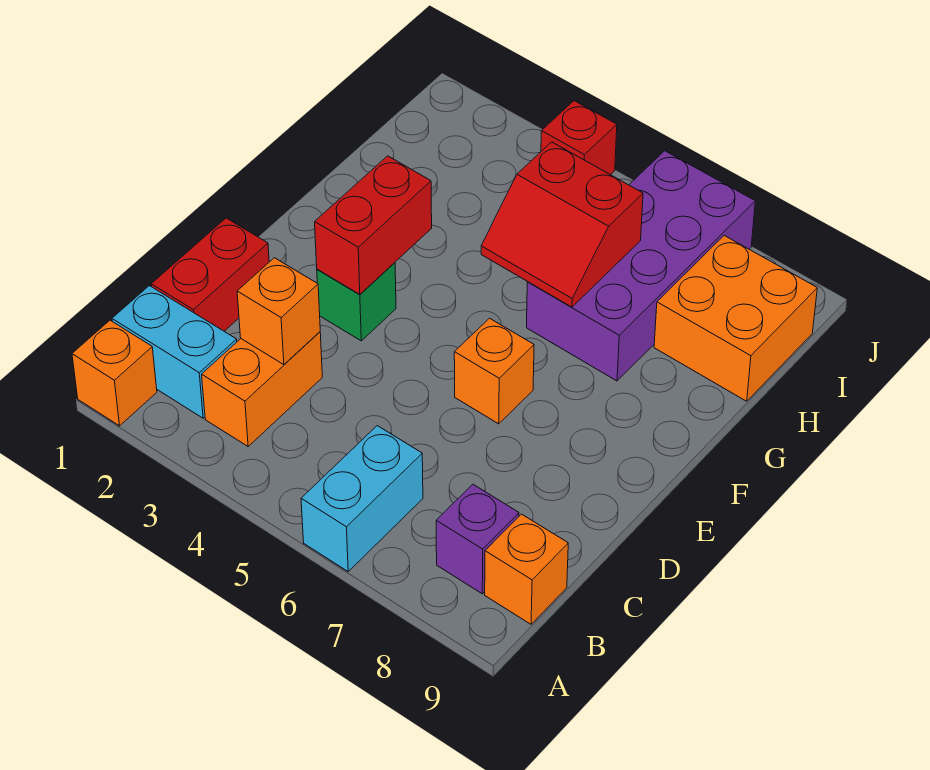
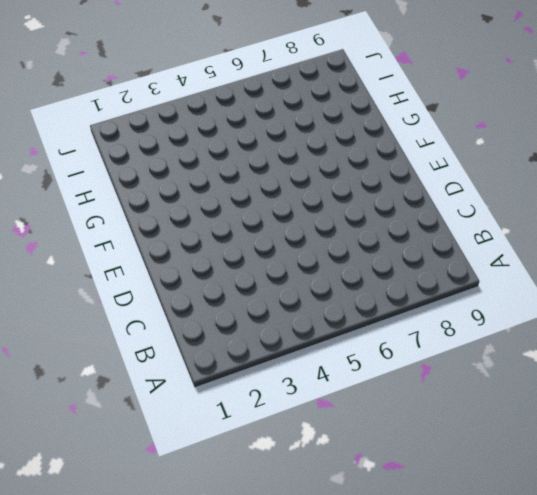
none -> orange brick A1 level 1
none -> cyan brick A6:B6 level 1
none -> cyan brick B1:B2 level 1

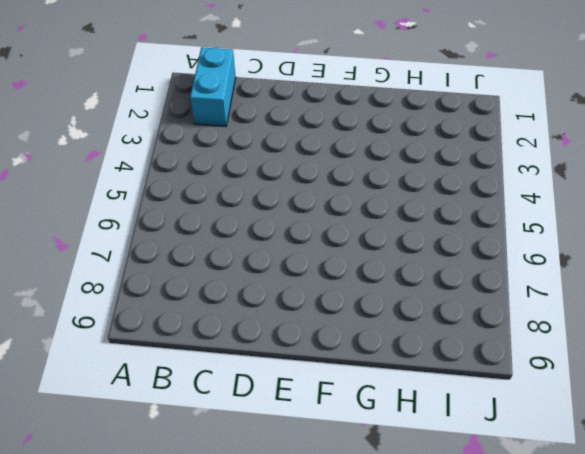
none -> orange brick A1 level 1
none -> cyan brick A6:B6 level 1
none -> orange brick B3:C3 level 1

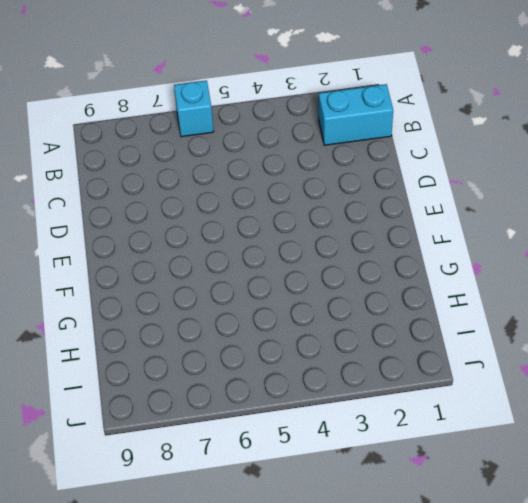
cyan brick A6 level 1 -> cyan brick A6:B6 level 1
none -> orange brick A1 level 1
none -> orange brick B3:C3 level 1
none -> purple brick B8 level 1

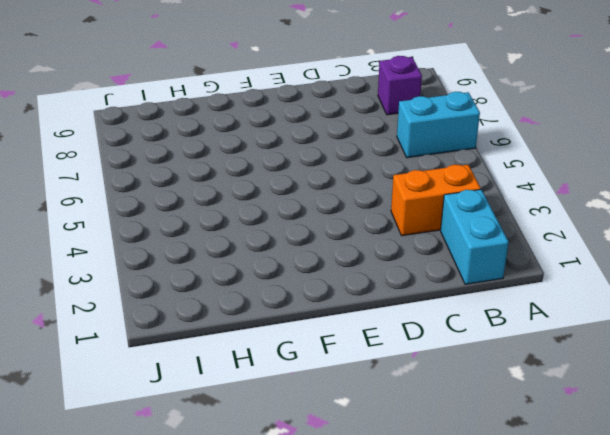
none -> orange brick A1 level 1
none -> orange brick B9 level 1
none -> red brick C1:D1 level 1

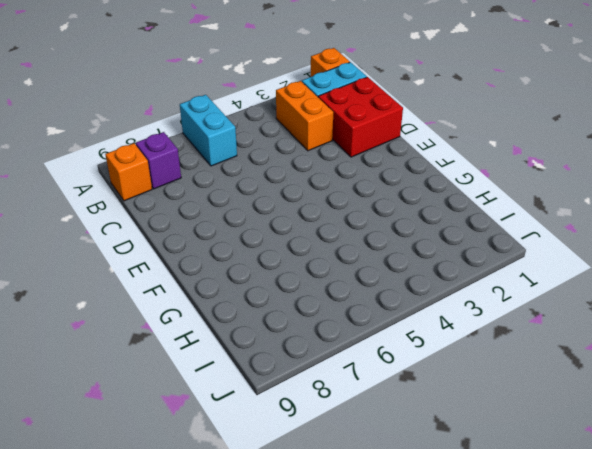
red brick C1:D2 level 1 -> red brick C1:D1 level 1
none -> green brick E3 level 1
none -> orange brick E6 level 1
none -> purple brick G6:J7 level 1

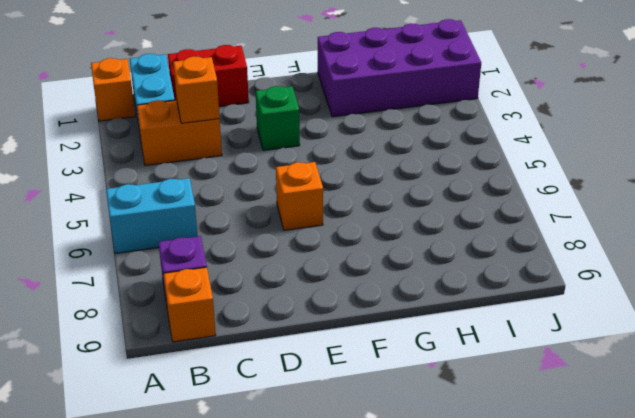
purple brick G1:J2 level 1 -> purple brick G6:J7 level 1
none -> orange brick H8:I9 level 1
none -> red brick J4 level 1
none -> red brick E3:F3 level 2

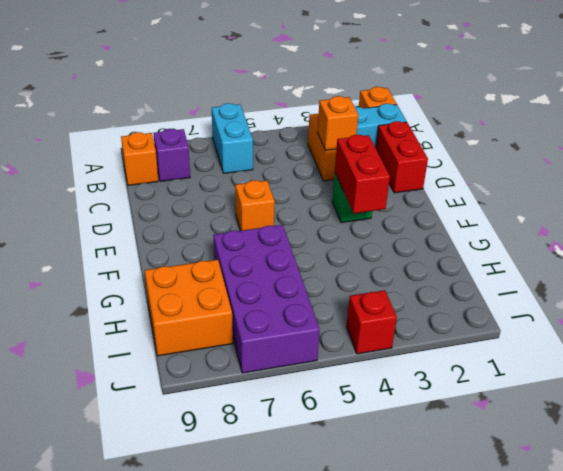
none -> red slope G5:H6 level 2 top H

